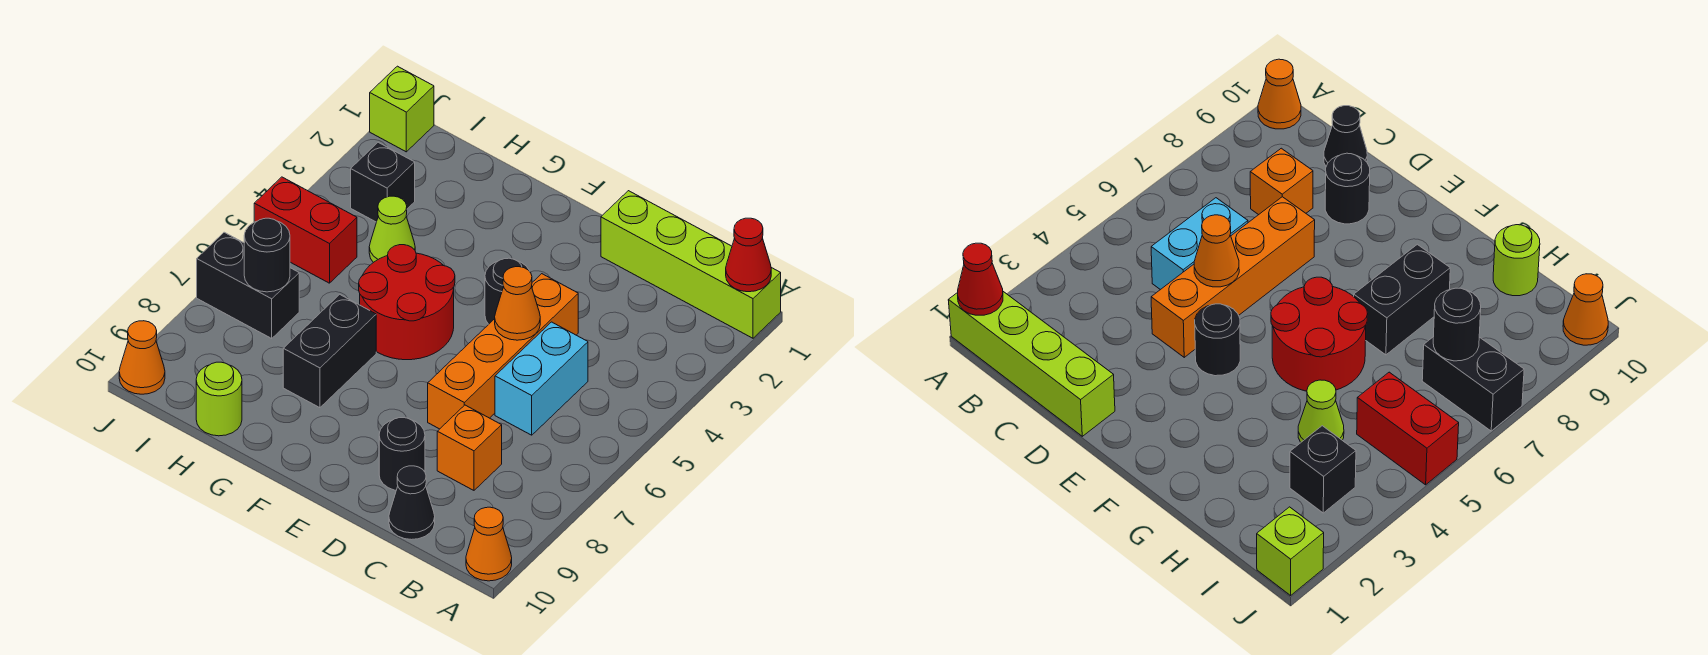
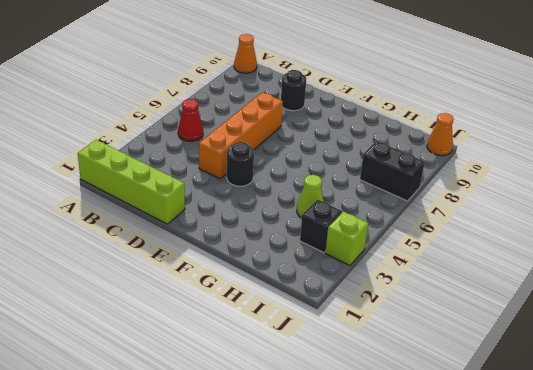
red cone B5 level 1 -> red cone A1 level 2
lime brick J3 level 1 -> lime brick J1 level 1
none -> cyan brick C5:C6 level 1
none -> orange brick C8 level 1
none -> black cone C10 level 1

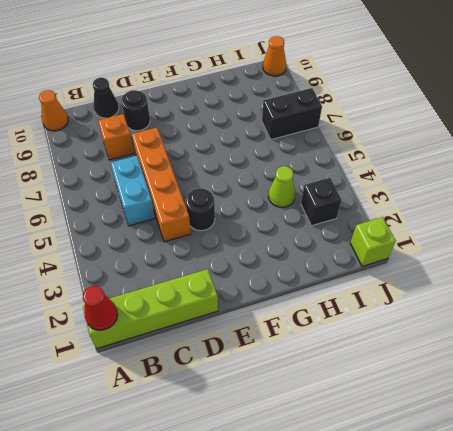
none -> red round brick F5:G6 level 1
none -> black brick G7:G8 level 1
none -> lime round brick H10 level 1

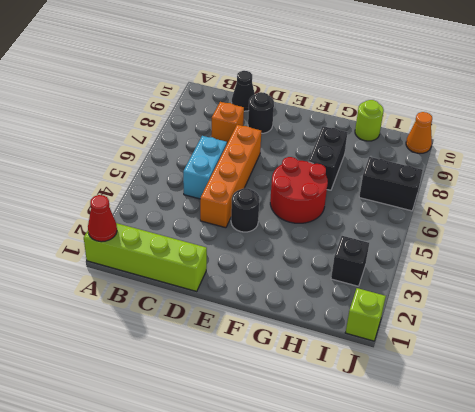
none -> orange cone A10 level 1
none -> lime cone H4 level 1
none -> red brick I5:J5 level 1

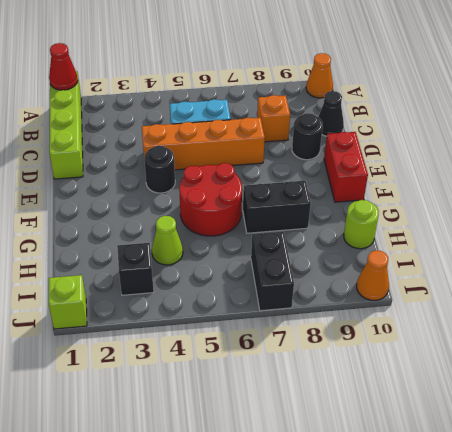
red brick E10:F10 level 1 -> red brick I5:J5 level 1
none -> orange cone D5 level 2
none -> black round brick I7 level 2

